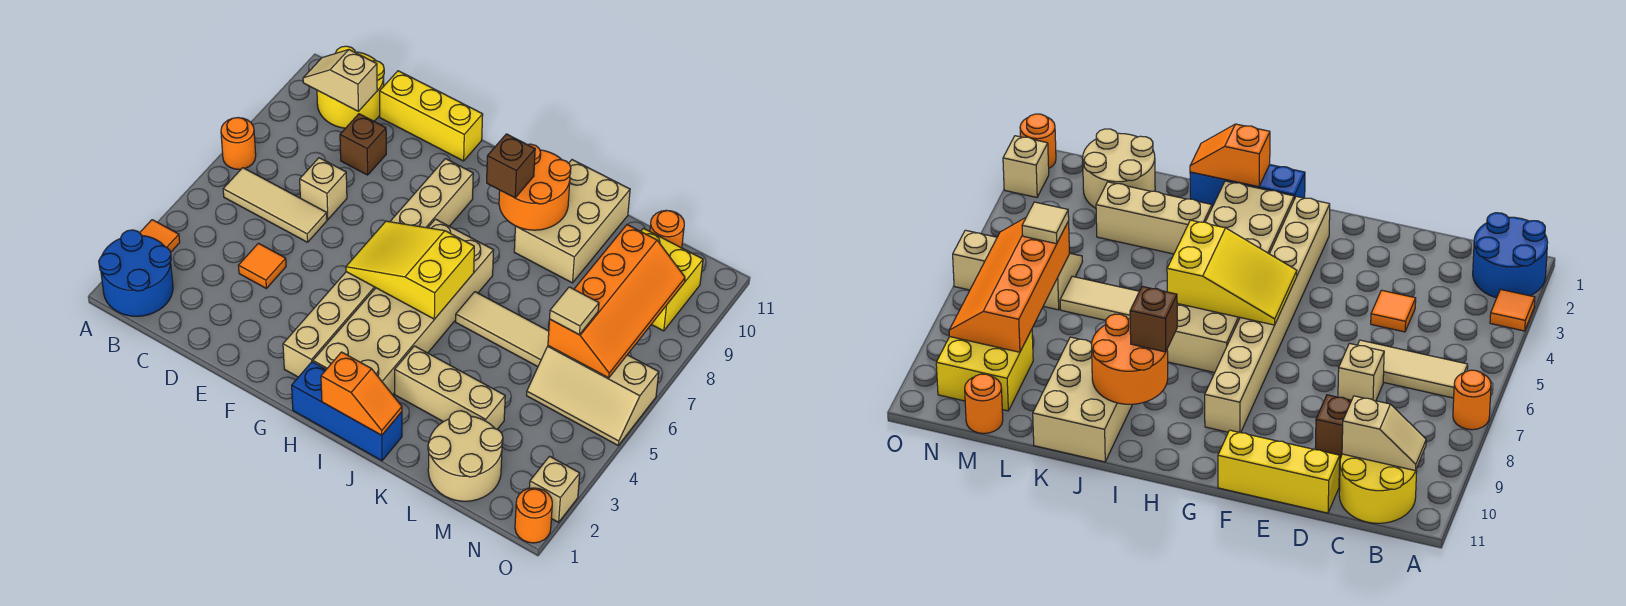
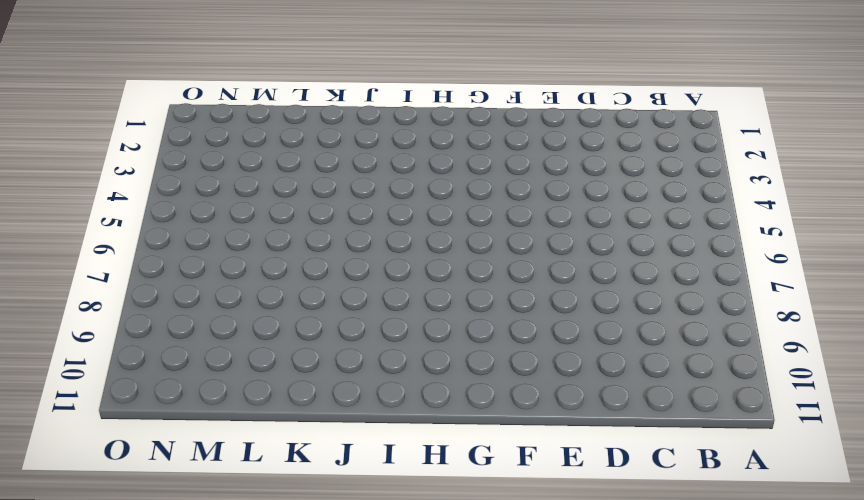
none -> blue round brick A1:B2 level 1
none -> orange tile A3 level 1
none -> orange round brick A7 level 1

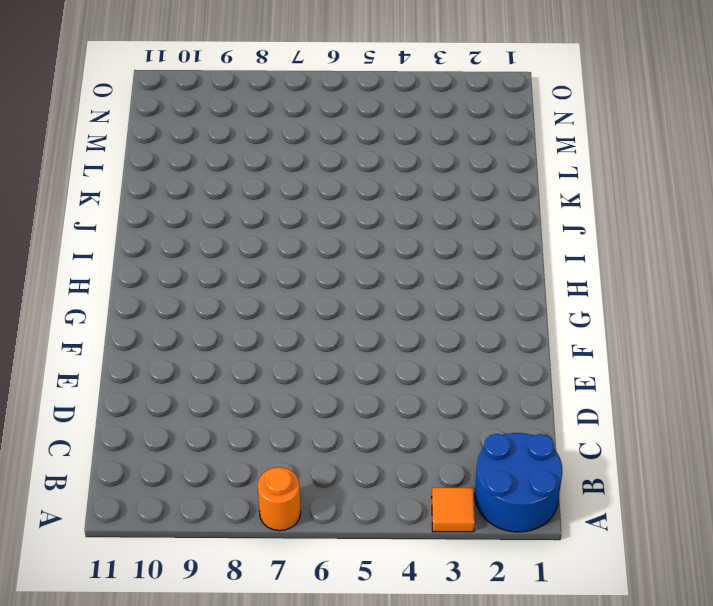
none -> tan tile B6:D6 level 1
none -> yellow round brick B10:C11 level 1
none -> orange tile D4 level 1

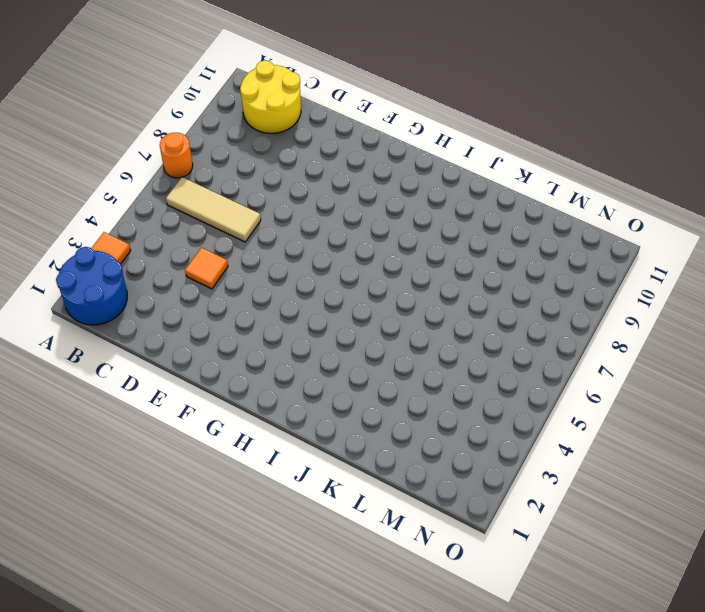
none -> tan brick D7 level 1
none -> brown brick D9 level 1
none -> yellow brick D11:F11 level 1

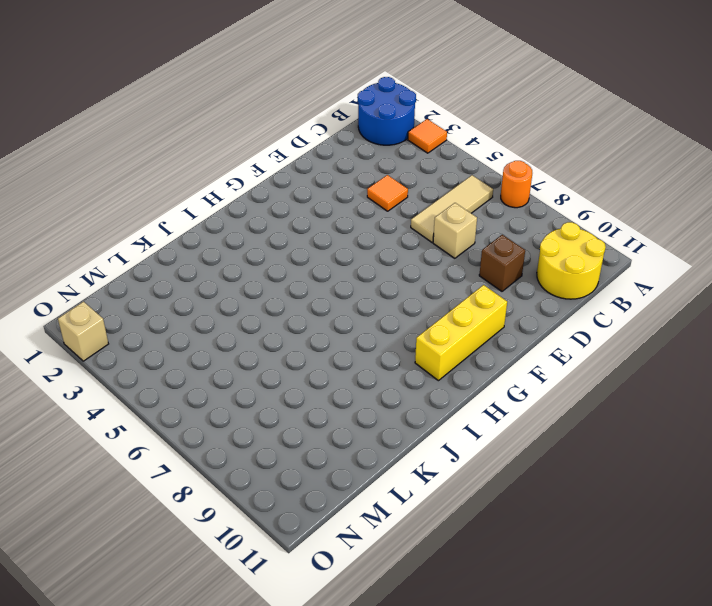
yellow brick F10:H10 level 1 -> yellow brick D11:F11 level 1
none -> tan brick G2:G9 level 1
none -> blue brick H1:J1 level 1
none -> tan brick H2:I7 level 1

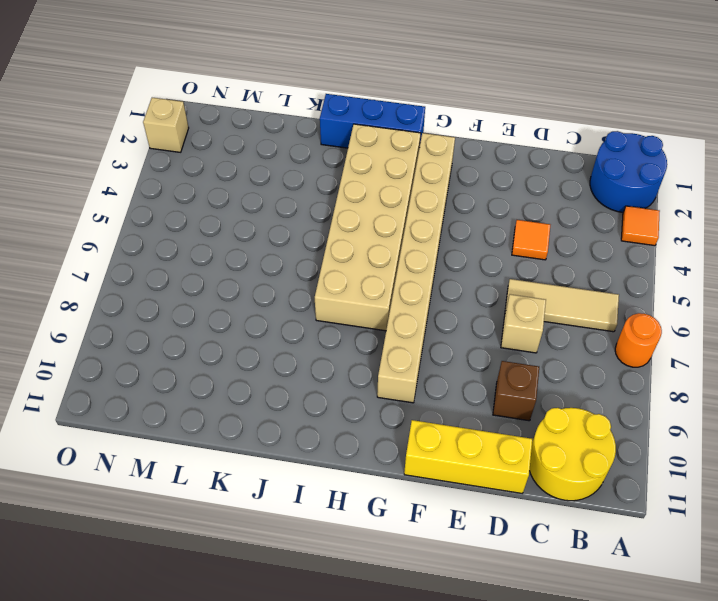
none -> tan brick J3:L3 level 1
none -> tan tile J6:L6 level 1
none -> tan brick J9:K11 level 1

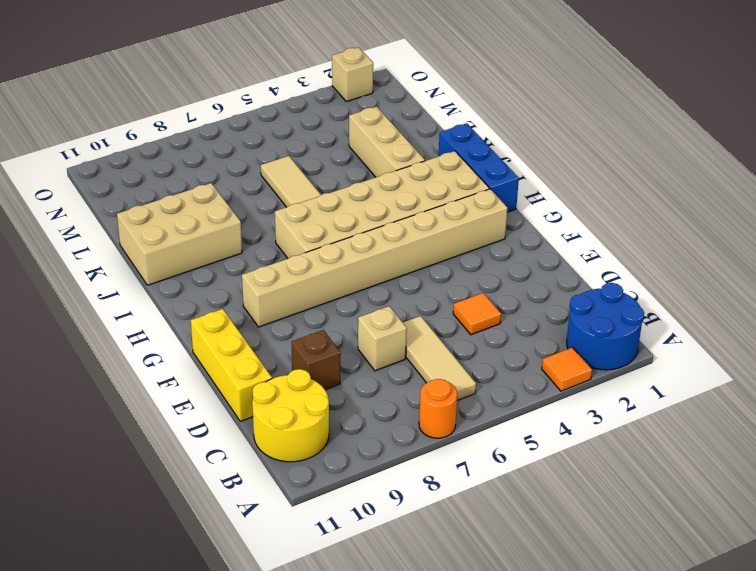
none -> tan round brick L1:M2 level 1
none -> tan slope M5:O6 level 1 top 6
none -> yellow brick M9:N10 level 1

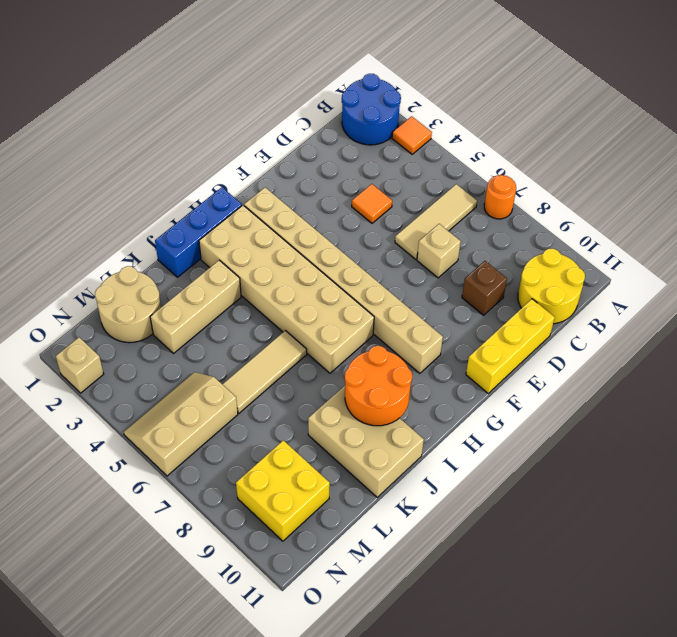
none -> orange round brick M11 level 1
none -> orange round brick O1 level 1
none -> tan slope B10:C10 level 2 top C

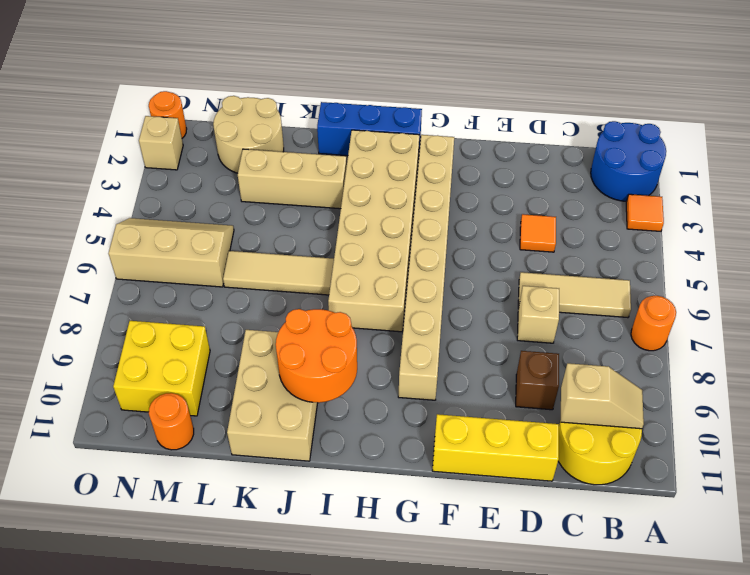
none -> yellow slope G5:I6 level 2 top I
none -> orange slope I1:J1 level 2 top I
none -> orange slope M6:N9 level 2 top M

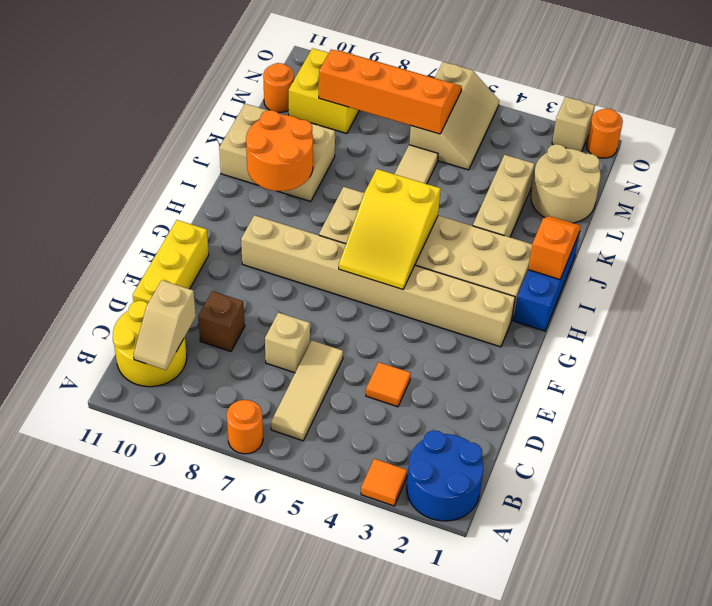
none -> brown brick I9 level 3
none -> tan tile M6 level 3

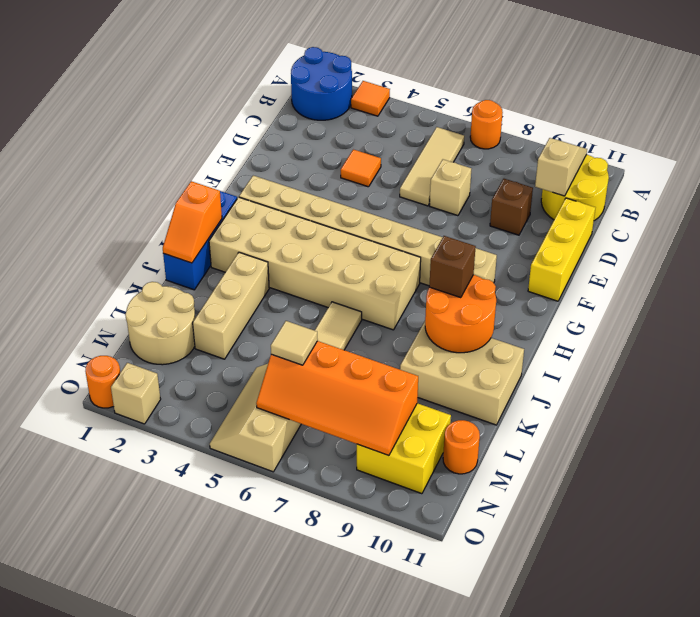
none -> yellow slope G5:I6 level 2 top I

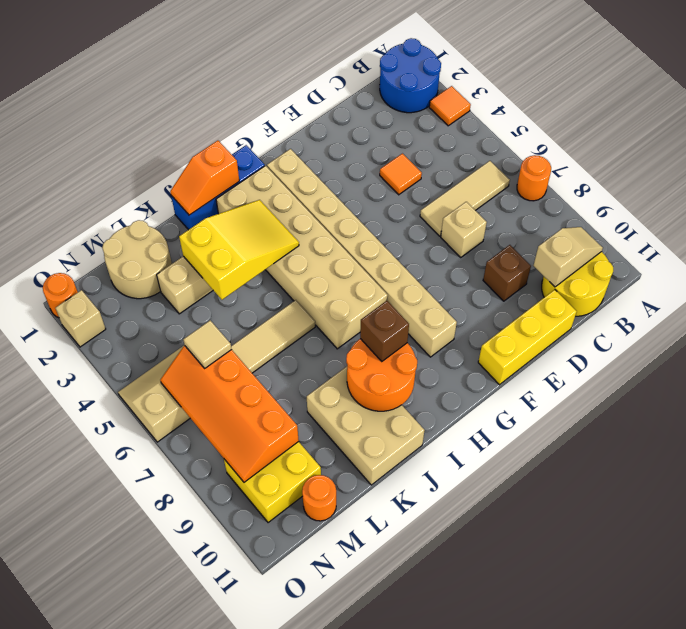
yellow slope I3:K4 level 2 top K -> yellow slope G5:I6 level 2 top I

